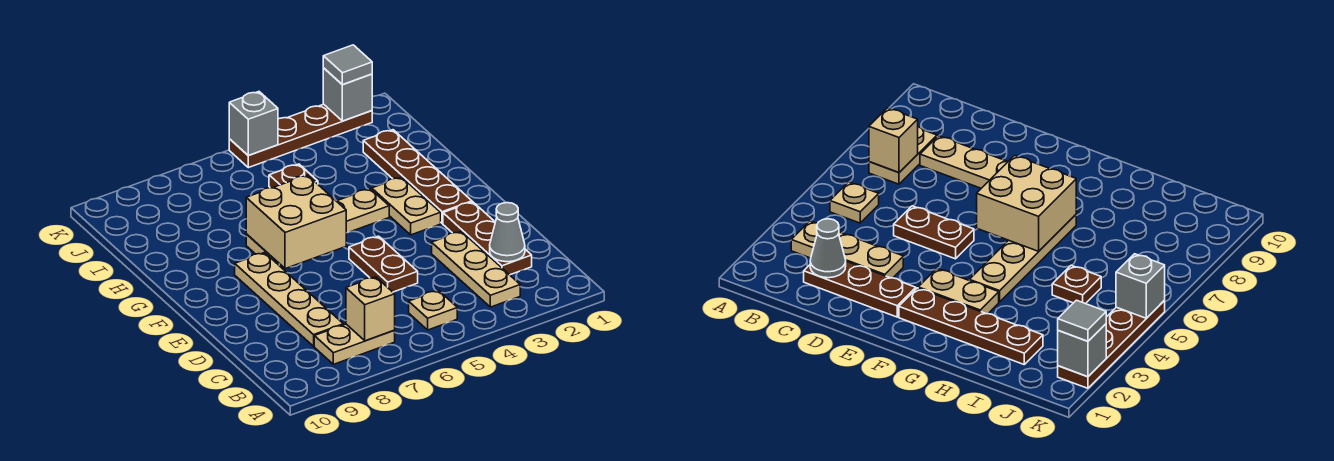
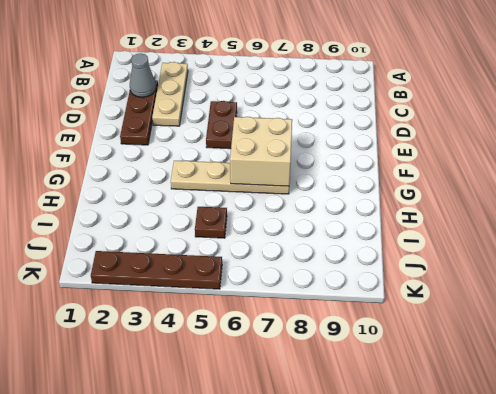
none -> tan plate B5 level 1
none -> tan plate B7:B8 level 1
none -> tan plate C8:F8 level 1

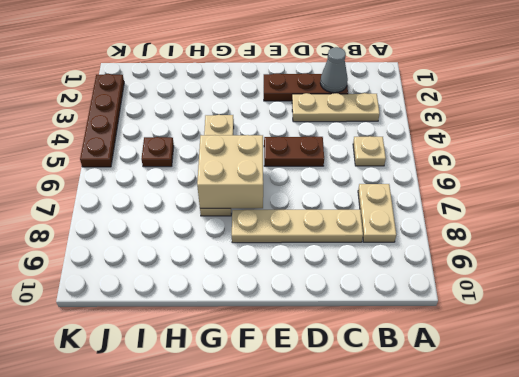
none -> brown plate F2:I2 level 1
none -> tan plate F3:G3 level 1
none -> tan brick B7 level 2

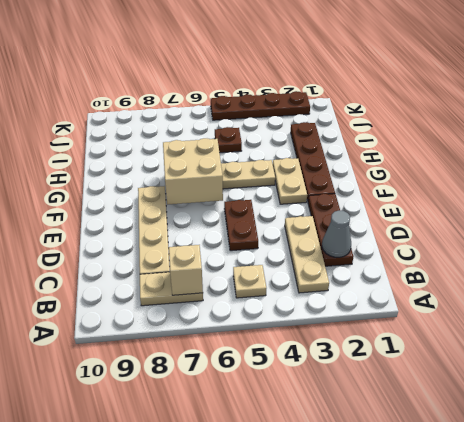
none -> grey brick K2 level 2
none -> grey brick K5 level 2
none -> grey tile K2 level 3

